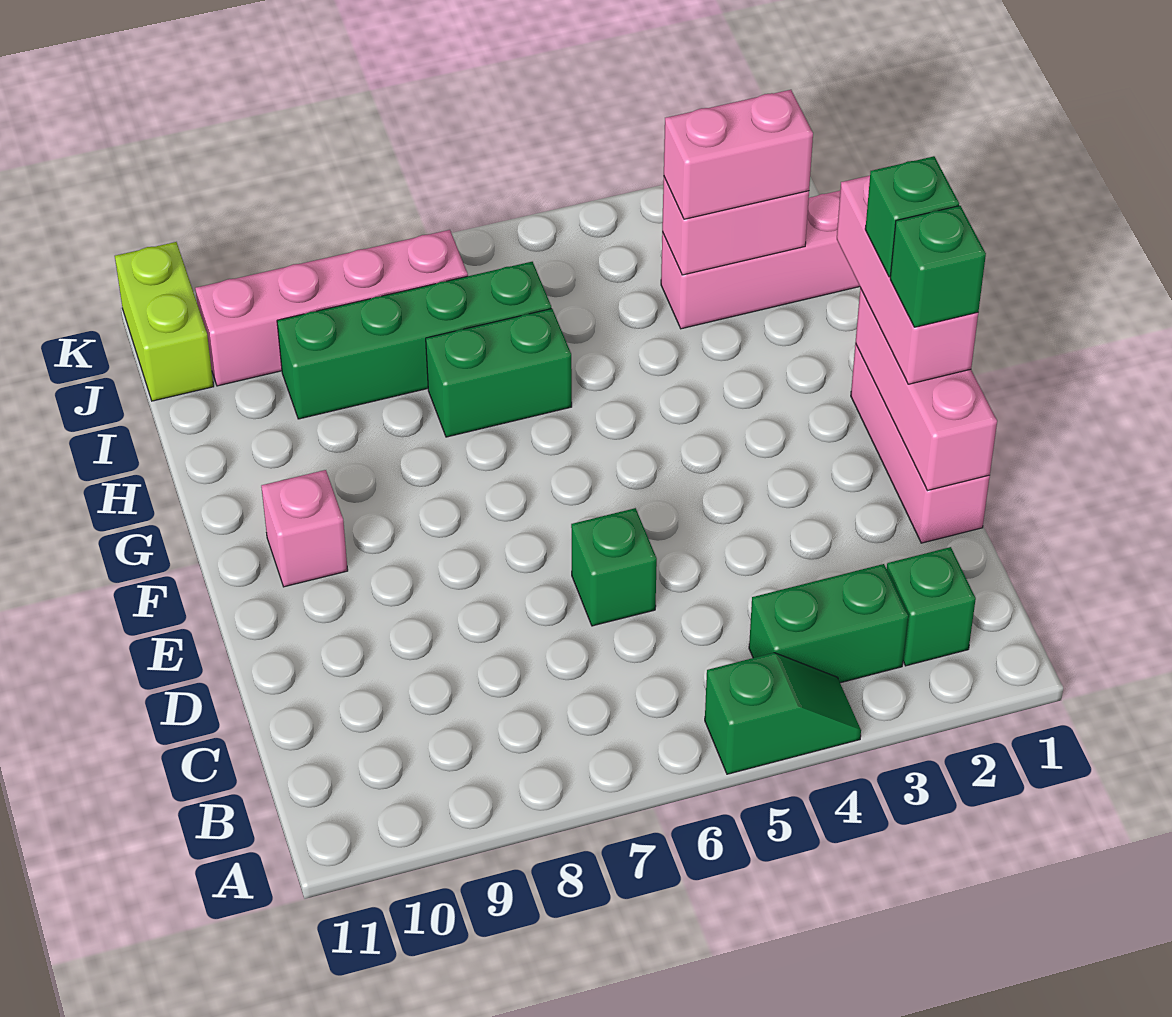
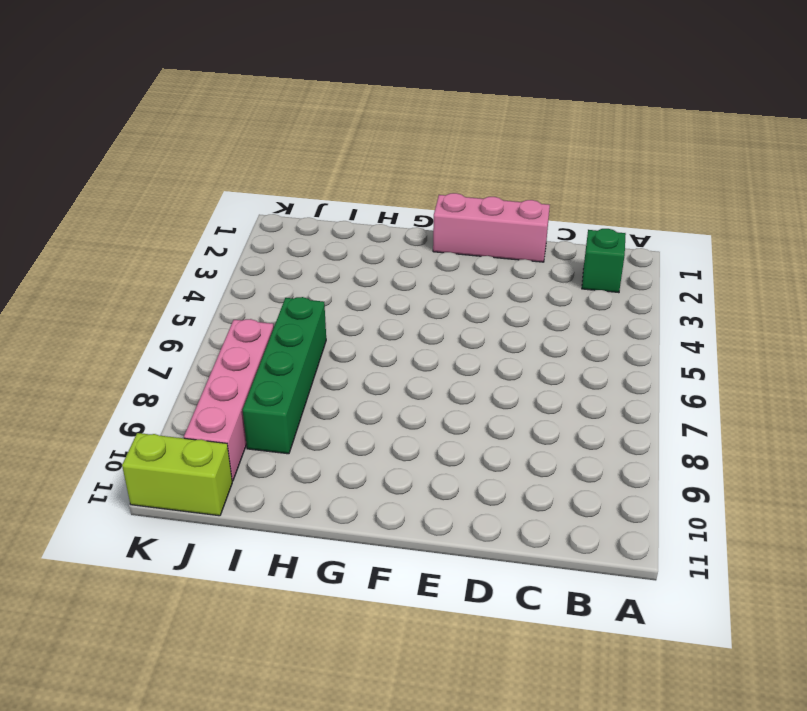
none -> green slope A4:A5 level 1 top 5
none -> green brick B3:B4 level 1
none -> green brick D6 level 1

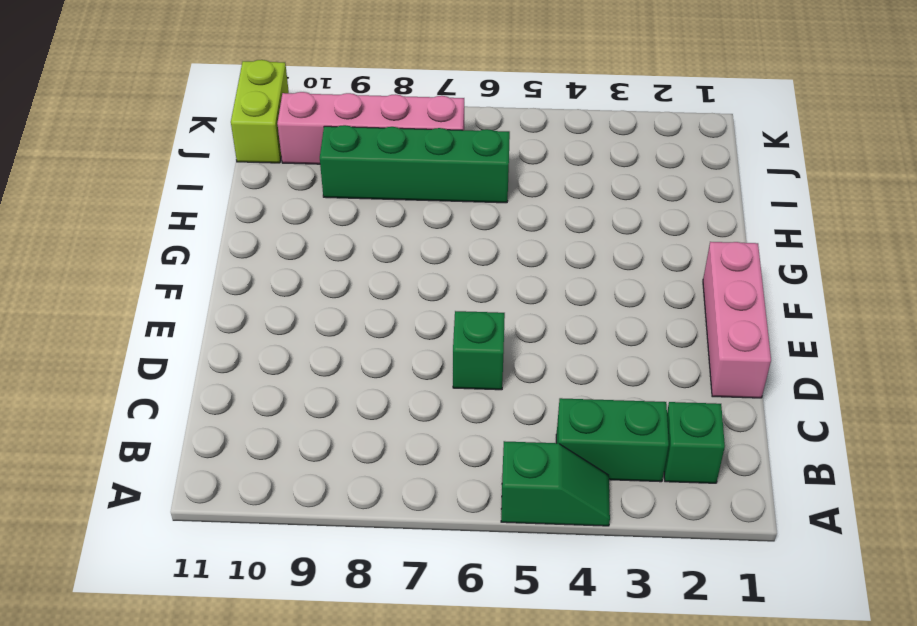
none -> pink brick F10 level 1
none -> green brick H6:H7 level 1
none -> pink brick I1:I3 level 1

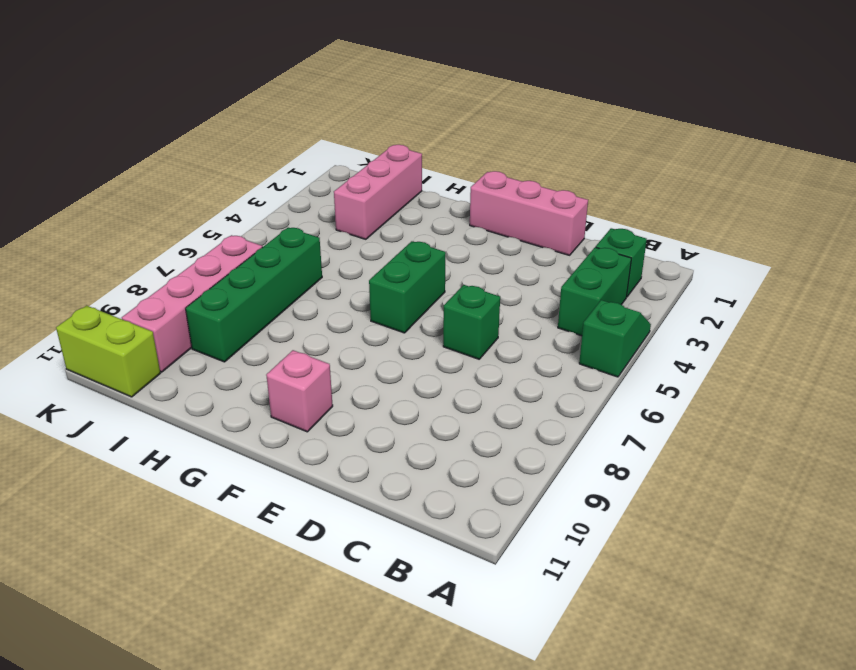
green brick F5:F6 level 1 -> green brick H6:H7 level 1
none -> pink brick D1:F1 level 2
none -> pink brick I2:I3 level 2
none -> pink brick E1:G1 level 3

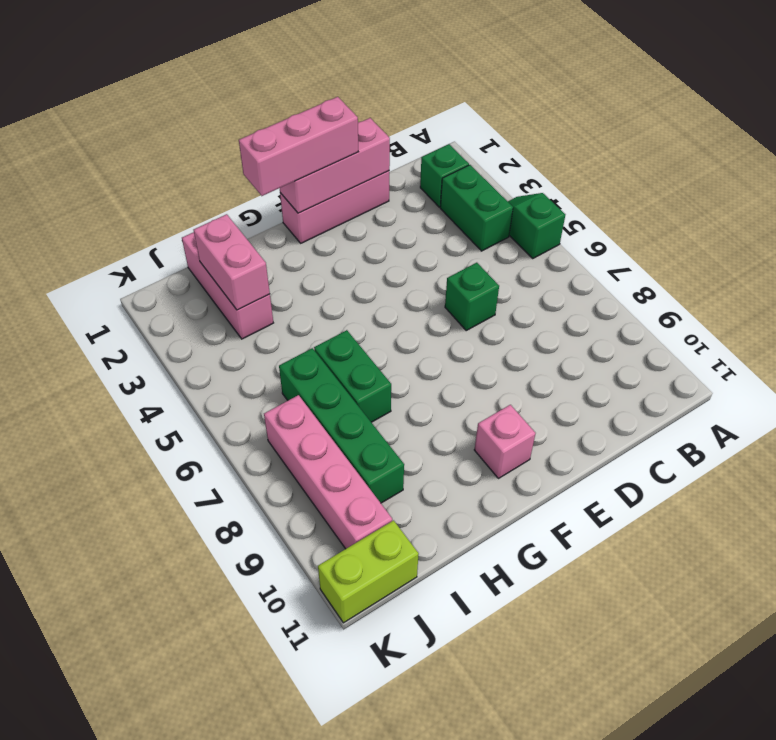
none -> pink brick I2:I3 level 3
none -> green brick E1 level 4
none -> green brick F1 level 4

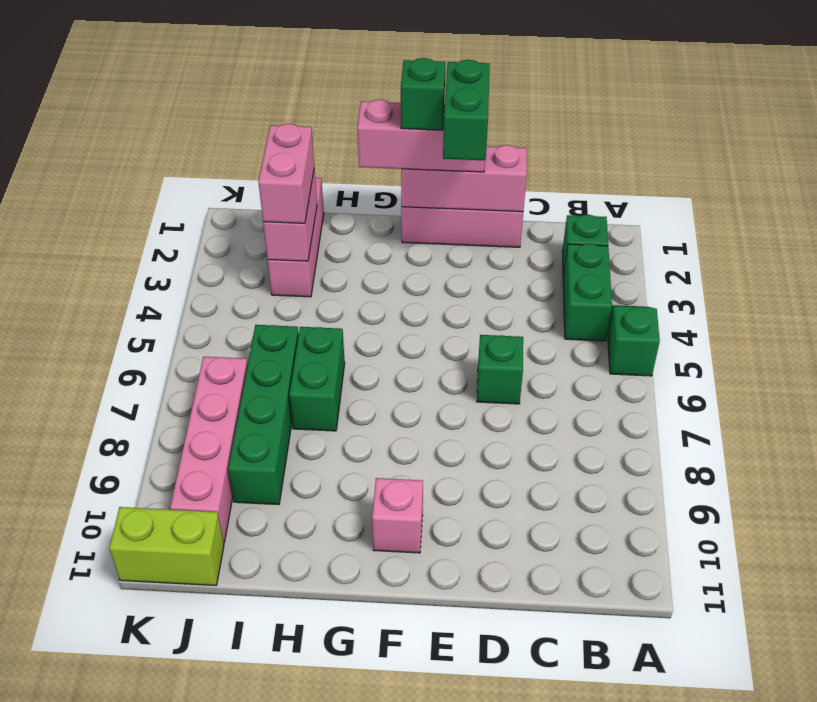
green brick E1:E2 level 4 -> green brick E1 level 4

